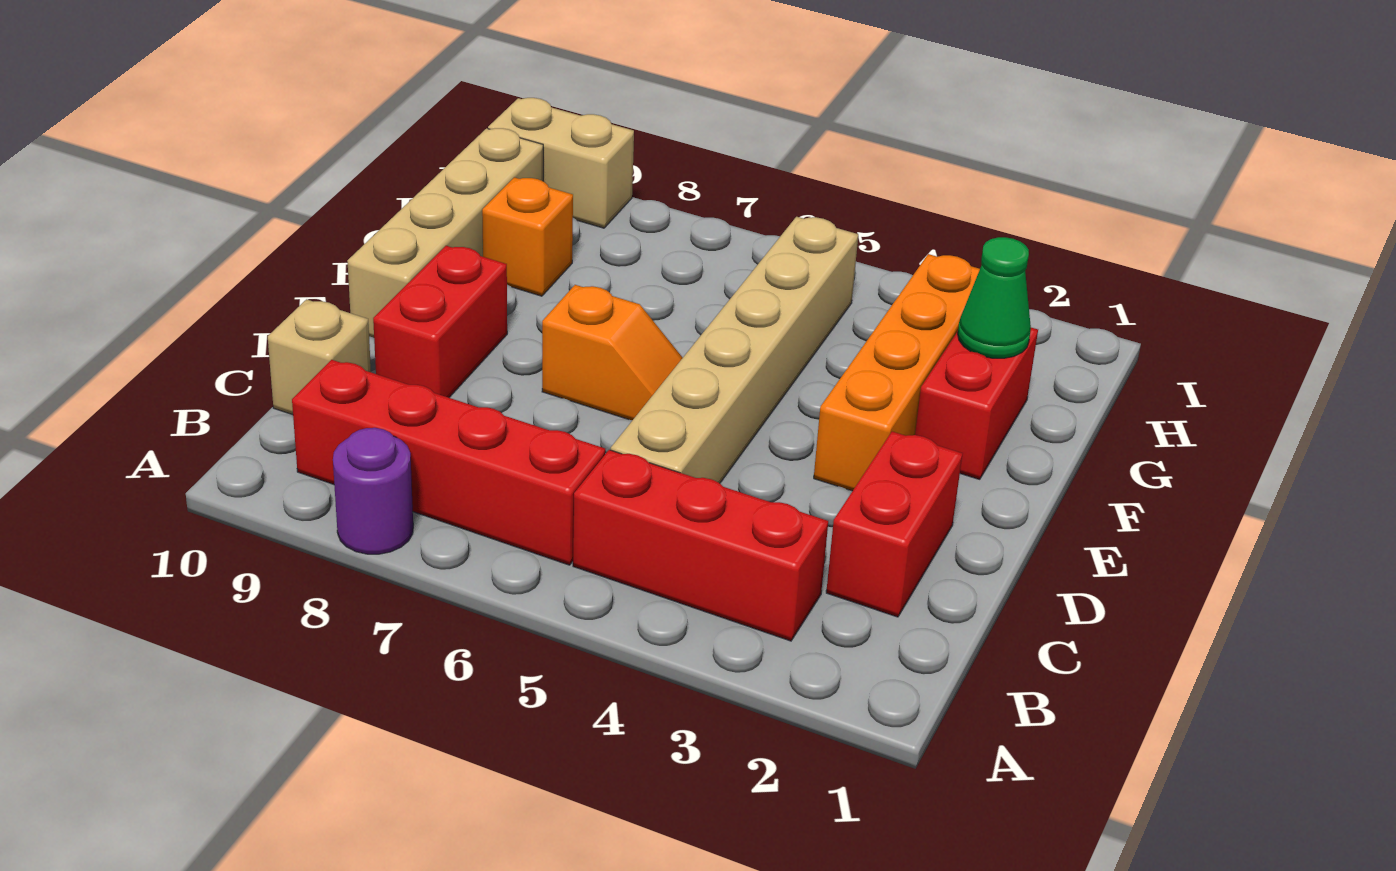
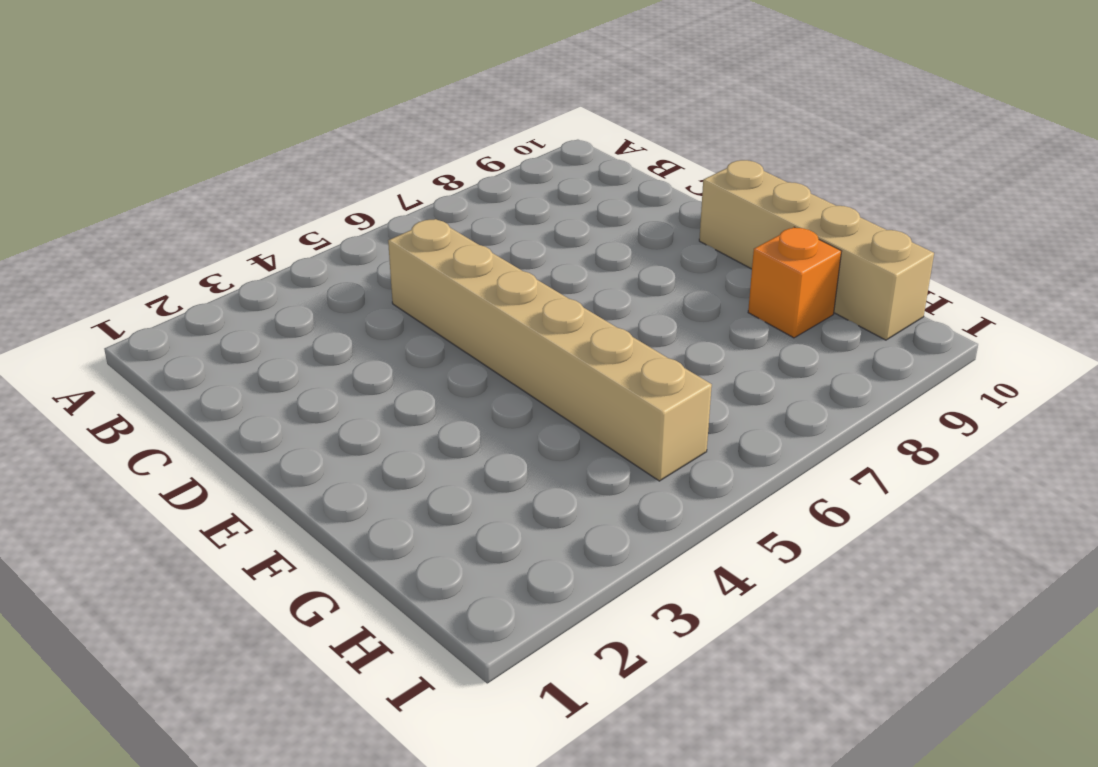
none -> purple round brick A8 level 1
none -> red brick B3:B5 level 1
none -> red brick B6:B9 level 1

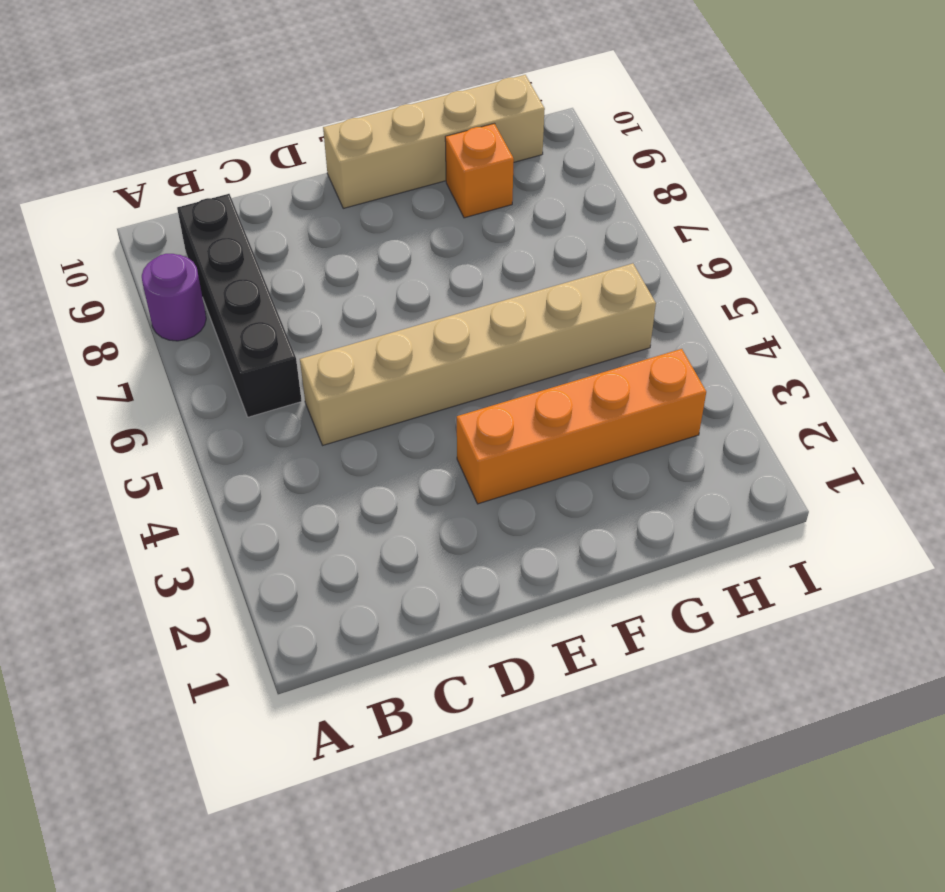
black brick B6:B9 level 1 -> red brick B6:B9 level 1
none -> red brick B3:B5 level 1
none -> red brick C2:D2 level 1
none -> tan brick C10 level 1

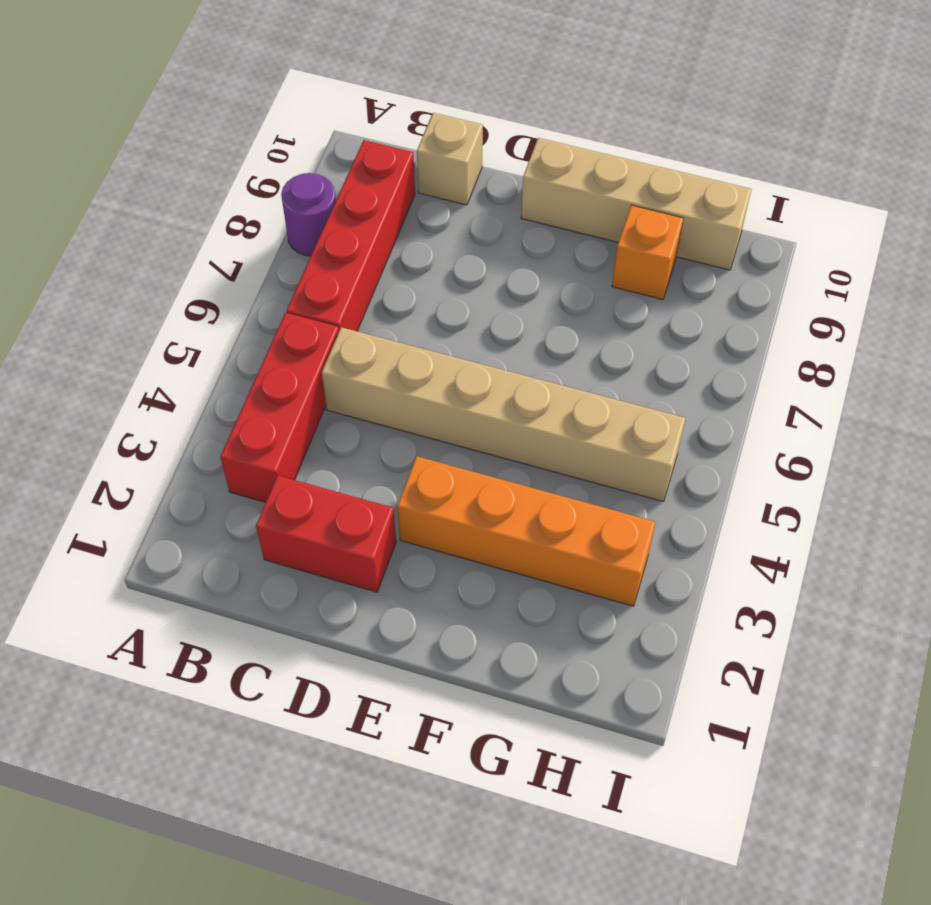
none -> red brick D9:E9 level 1
none -> orange slope E6:E7 level 1 top 7
none -> red brick F2:G2 level 1

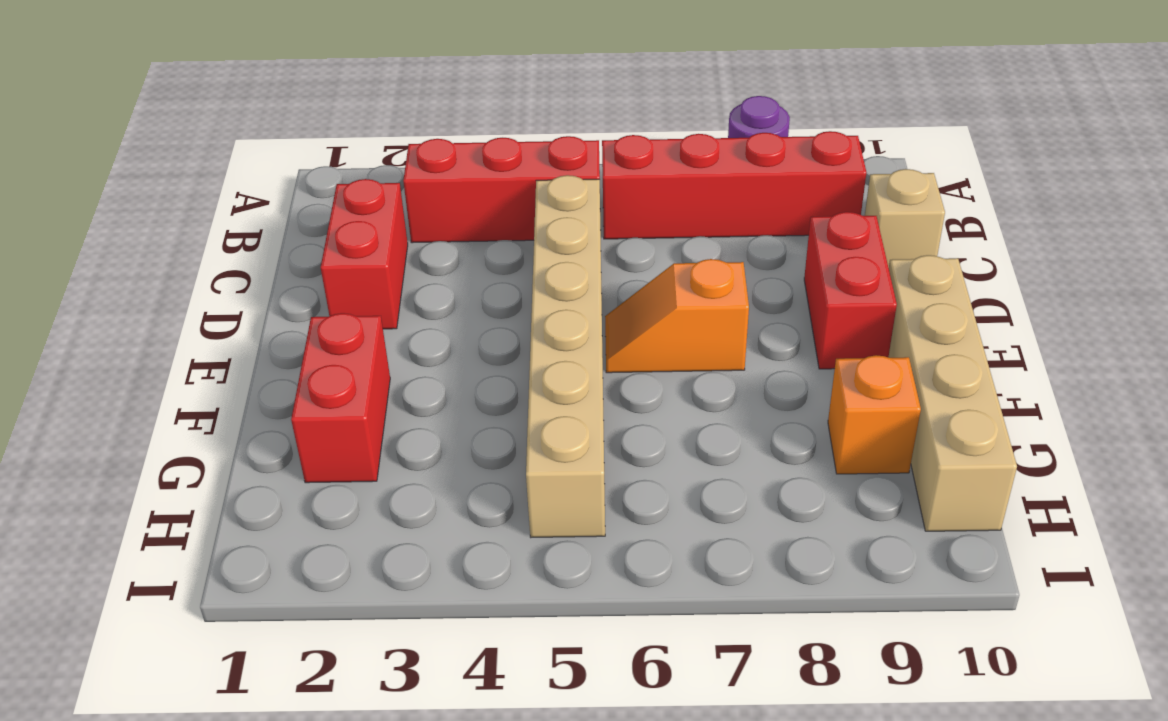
none -> orange brick E3:H3 level 1
none -> tan brick I9:I10 level 1
none -> green cone G2 level 2

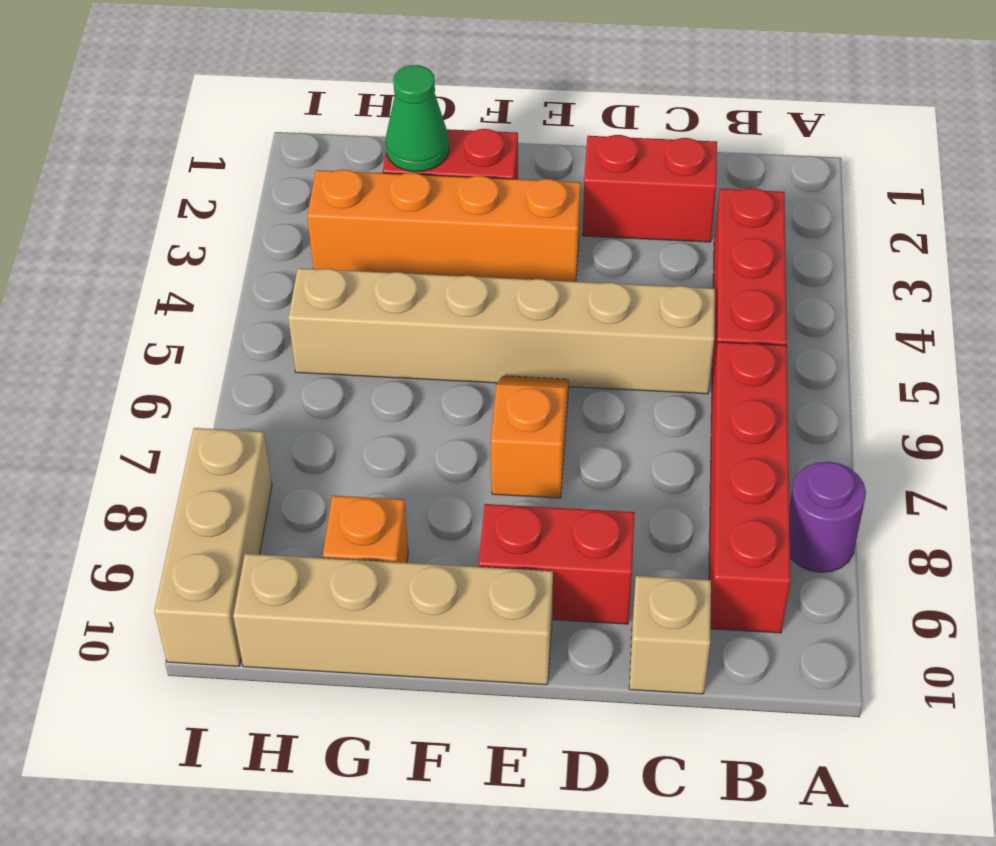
tan brick I8:I10 level 1 -> tan brick I9:I10 level 1

